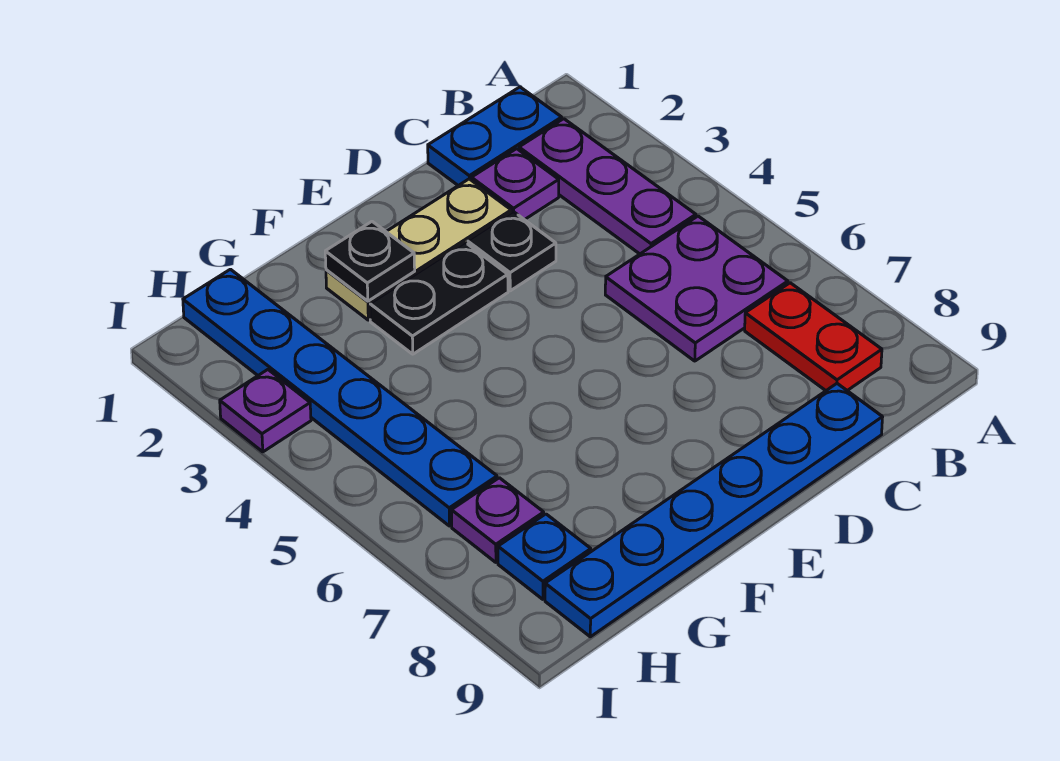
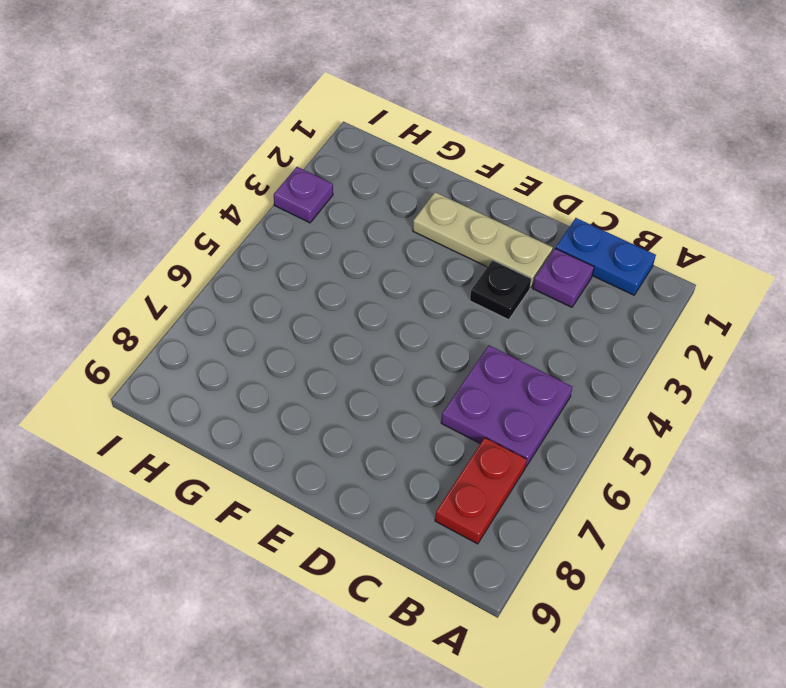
none -> purple plate B2:B4 level 1
none -> blue plate C9:H9 level 1
none -> black plate E3:F3 level 1

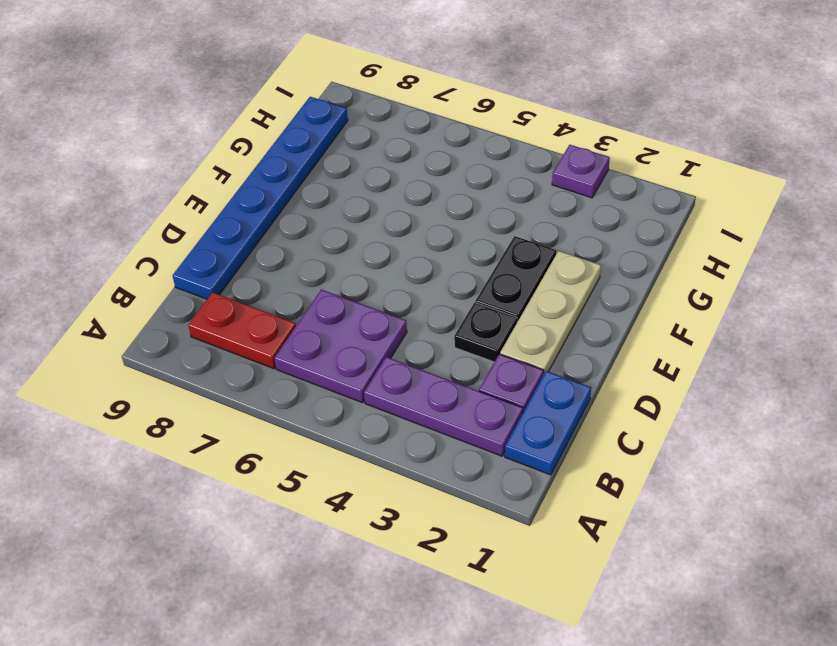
none -> blue plate H1:H6 level 1
none -> purple plate H7 level 1
none -> blue plate H8 level 1

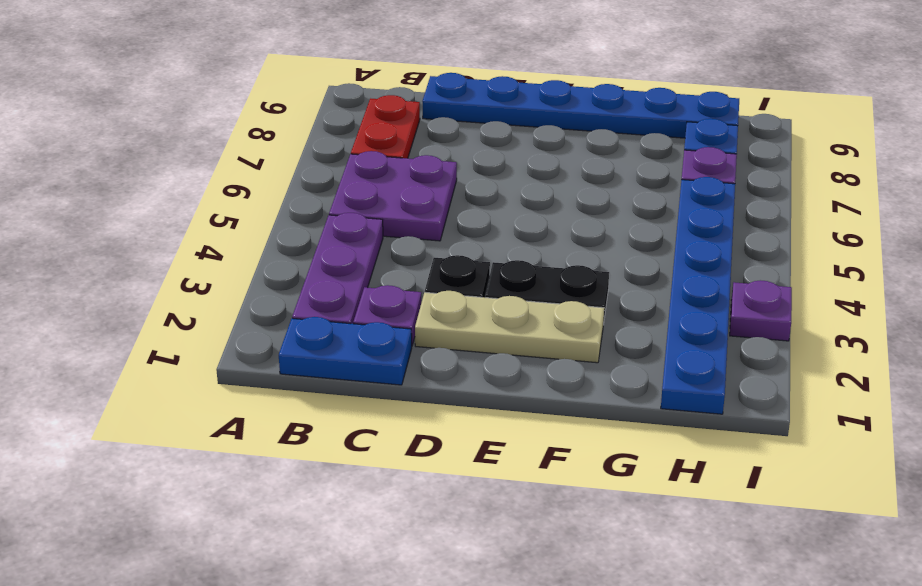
none -> black plate F2 level 2

